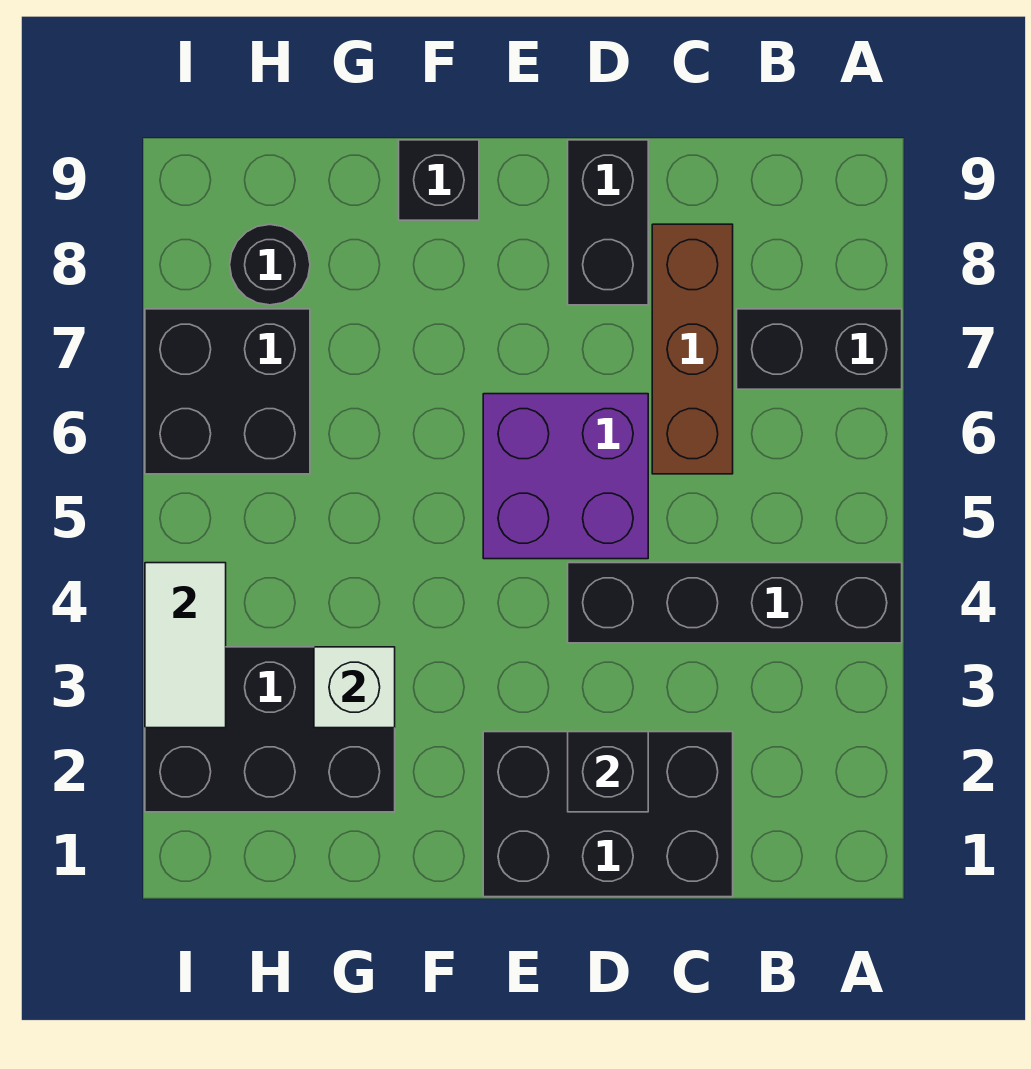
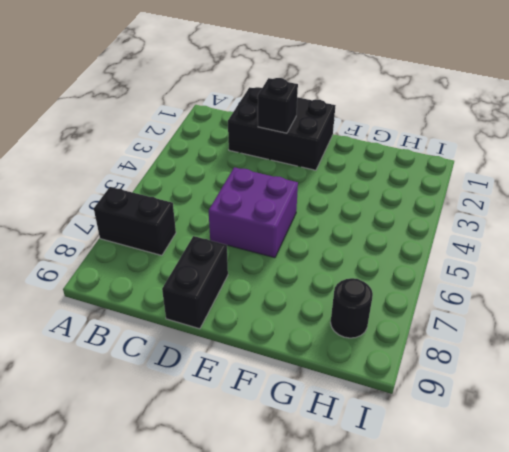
none -> black brick A4:D4 level 1
none -> brown brick C6:C8 level 1
none -> black brick F9 level 1

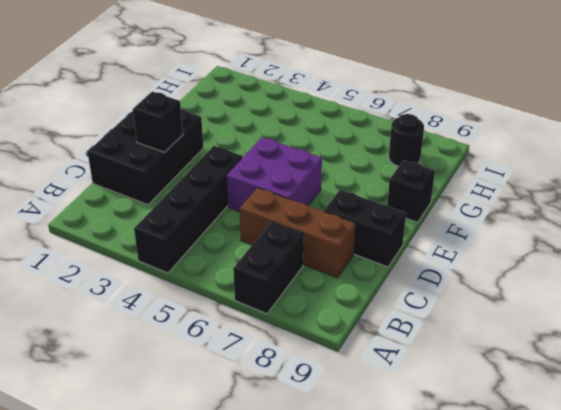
none -> black brick G2:I3 level 1
none -> black brick H6:I7 level 1
none -> white brick G3 level 2

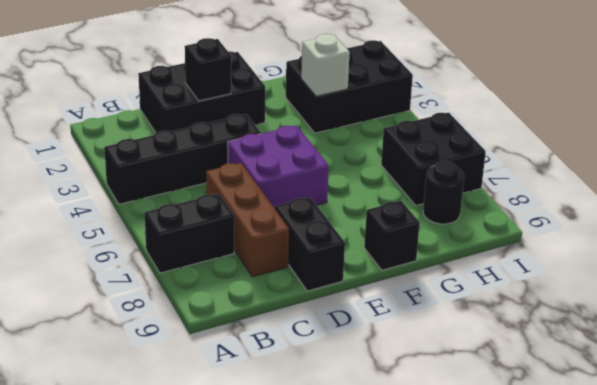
none -> white tile I3:I4 level 2

